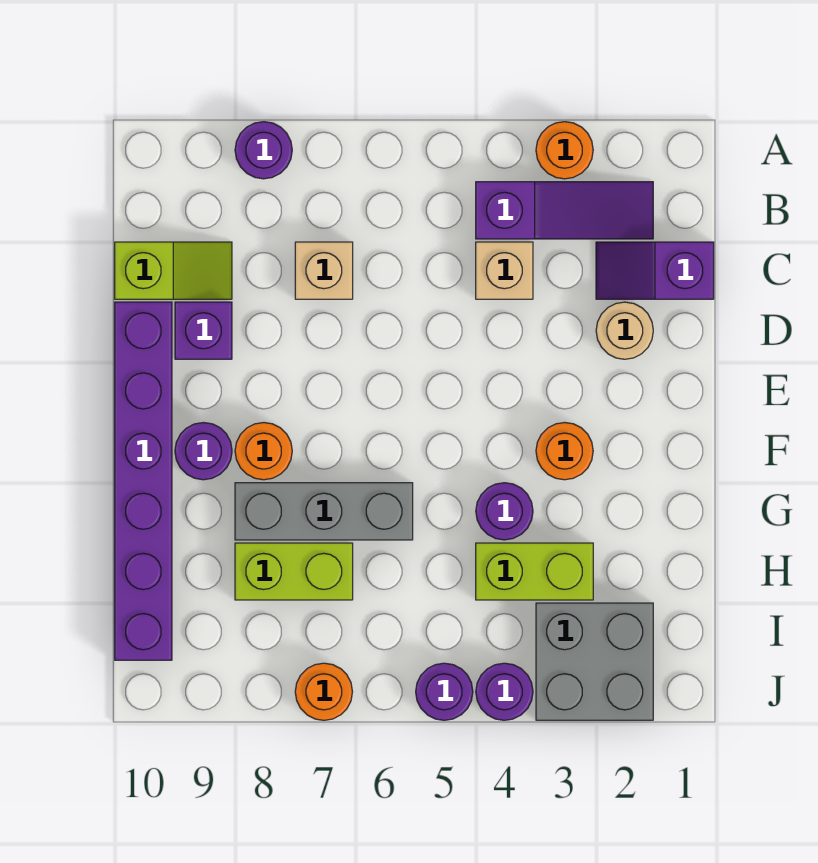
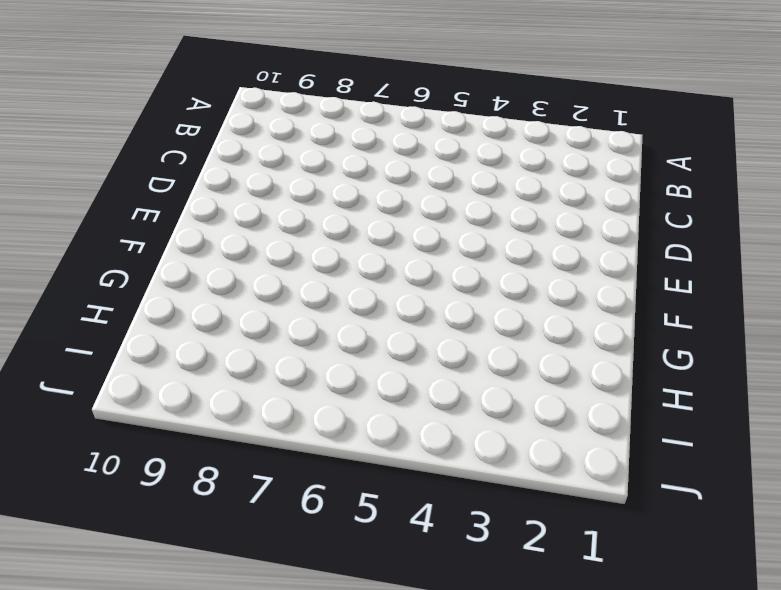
none -> orange round brick A3 level 1
none -> purple round brick A8 level 1
none -> purple slope B2:B4 level 1 top 4

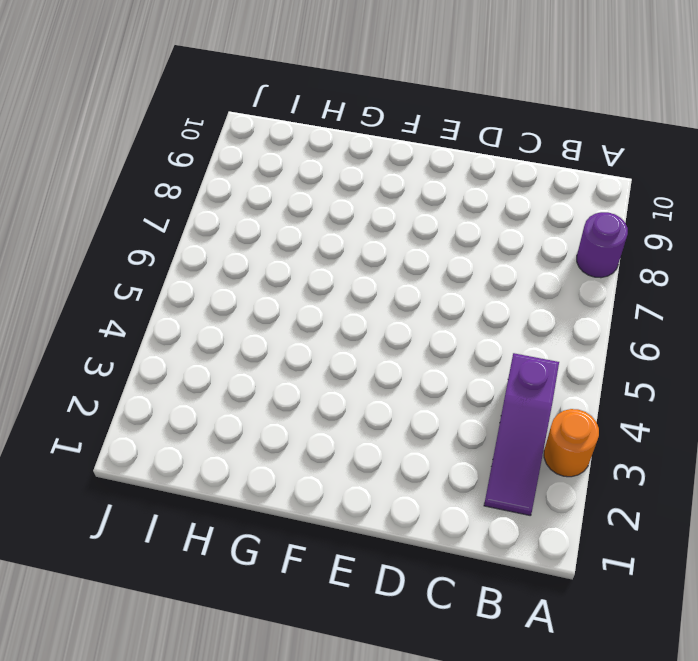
none -> purple slope C1:C2 level 1 top 1
none -> tan brick C4 level 1
none -> tan brick C7 level 1

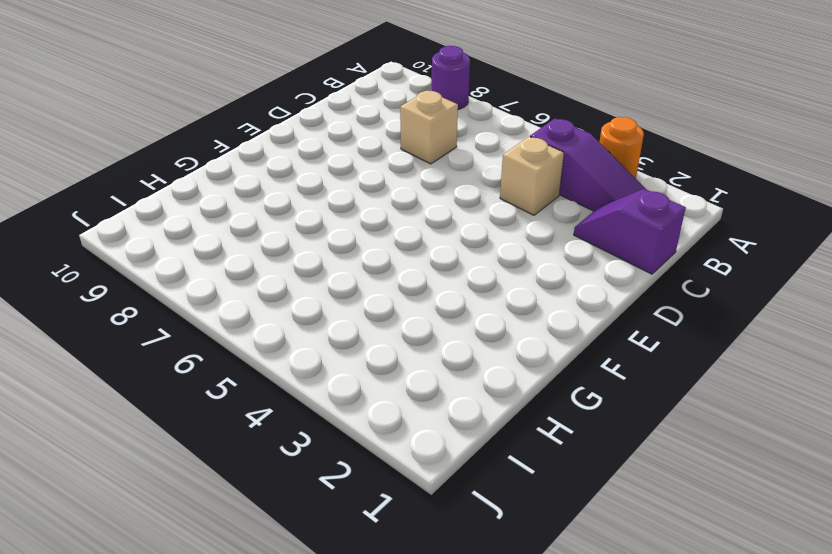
none -> lime slope C9:C10 level 1 top 10
none -> tan round brick D2 level 1
none -> purple brick D9 level 1

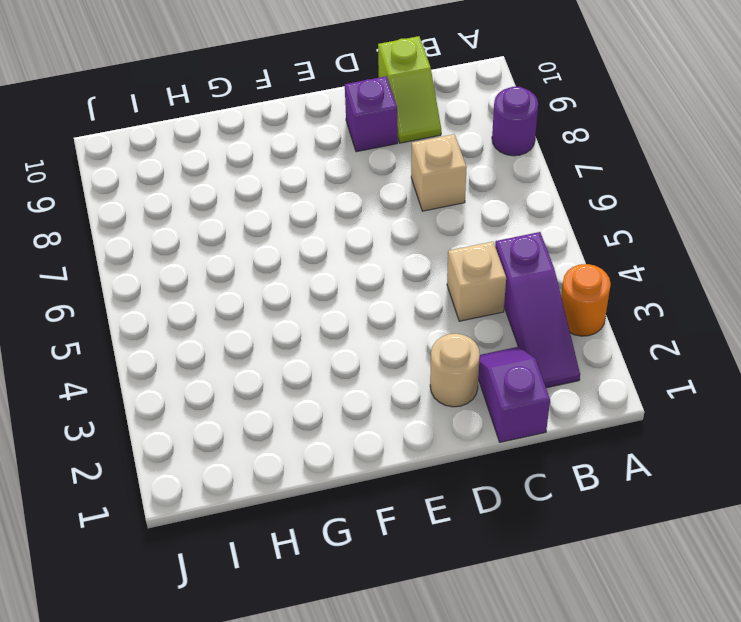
none -> purple brick D10:I10 level 1
none -> orange round brick F3 level 1
none -> orange round brick F8 level 1

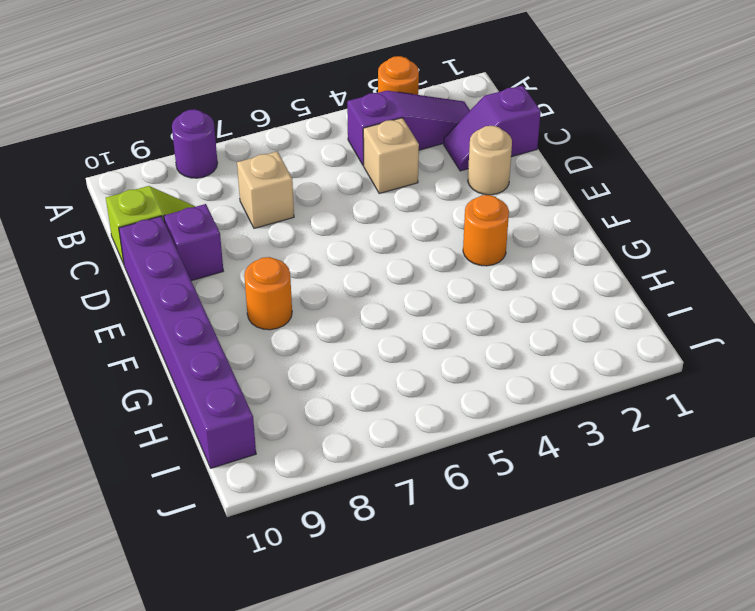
none -> purple round brick F9 level 1
none -> purple round brick G4 level 1
none -> grey brick G6:G8 level 1

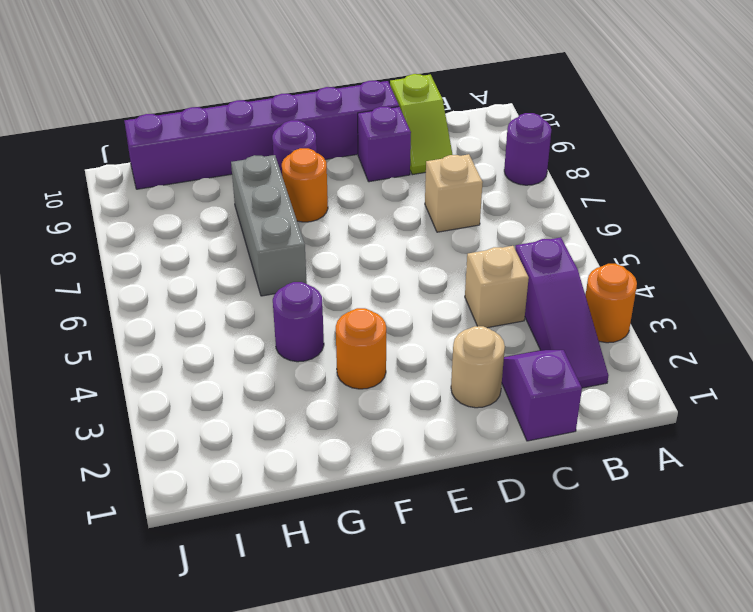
none -> lime brick H3:H4 level 1
none -> lime brick H7:H8 level 1
none -> grey brick I2:J3 level 1

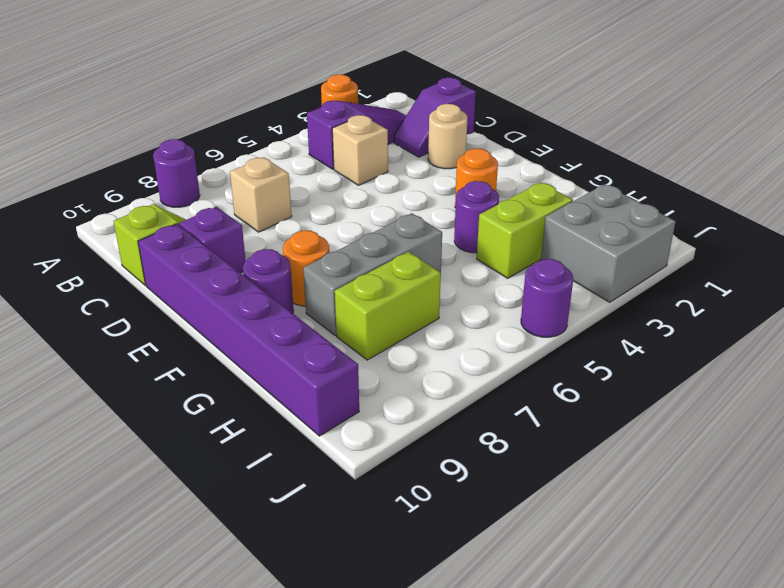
none -> purple round brick J4 level 1
none -> orange round brick J7 level 1

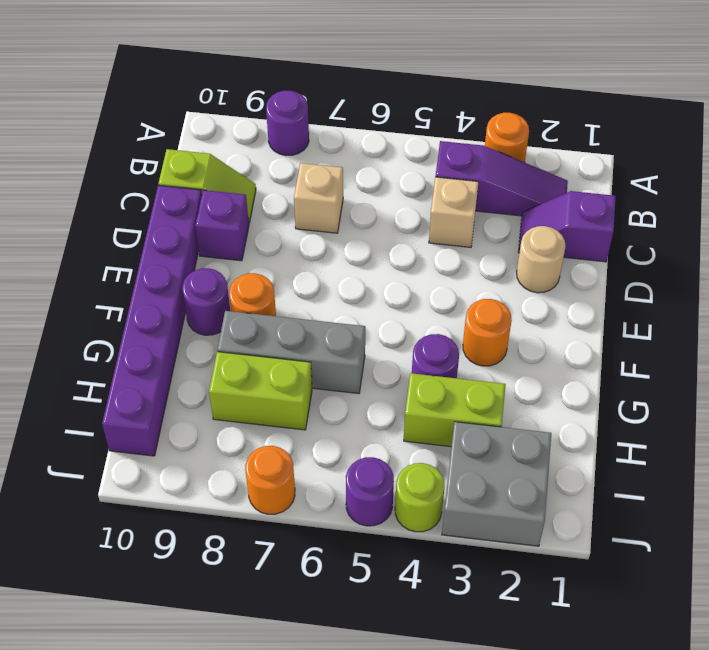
lime round brick J4 level 1 -> purple round brick J4 level 1

